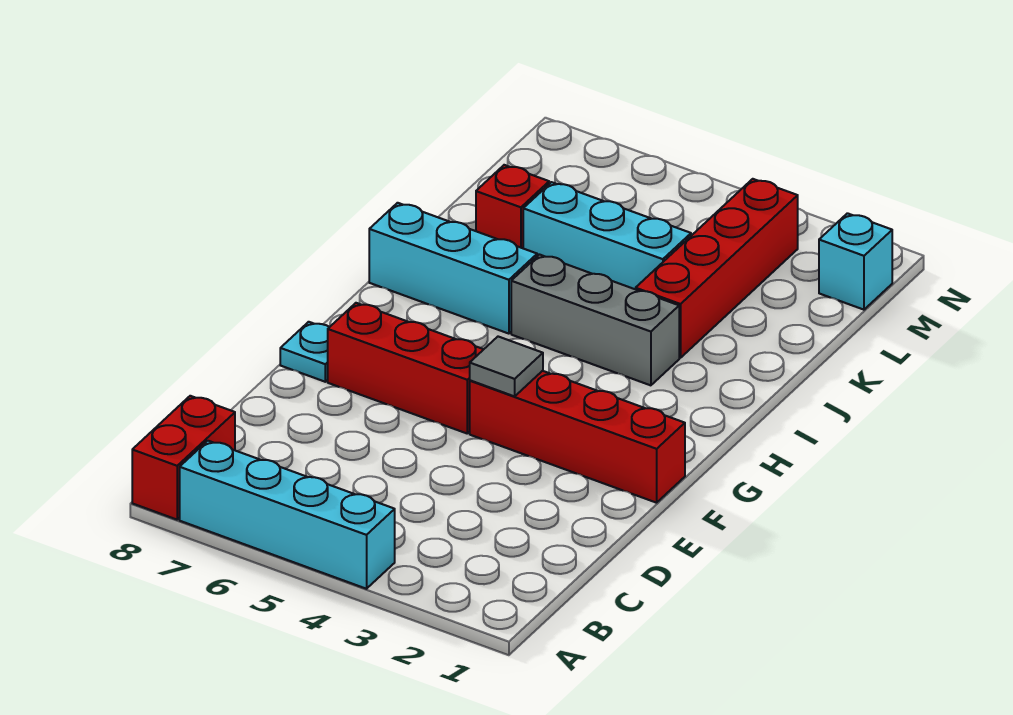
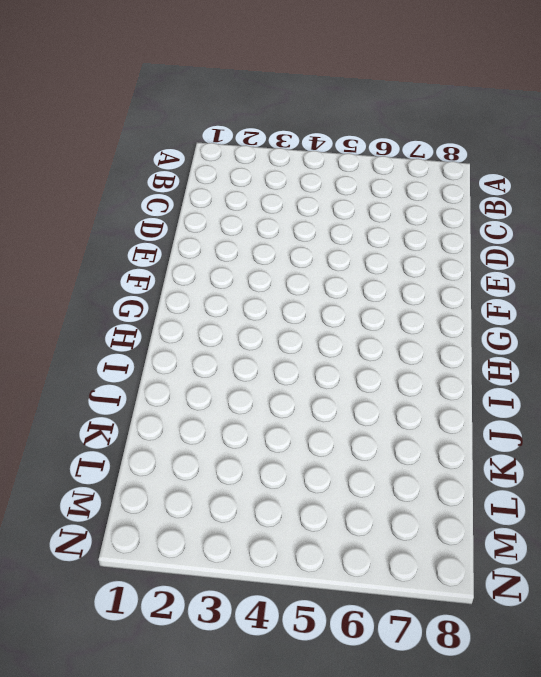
none -> cyan brick A4:A7 level 1
none -> red brick A8:B8 level 1
none -> red brick F1:F4 level 1

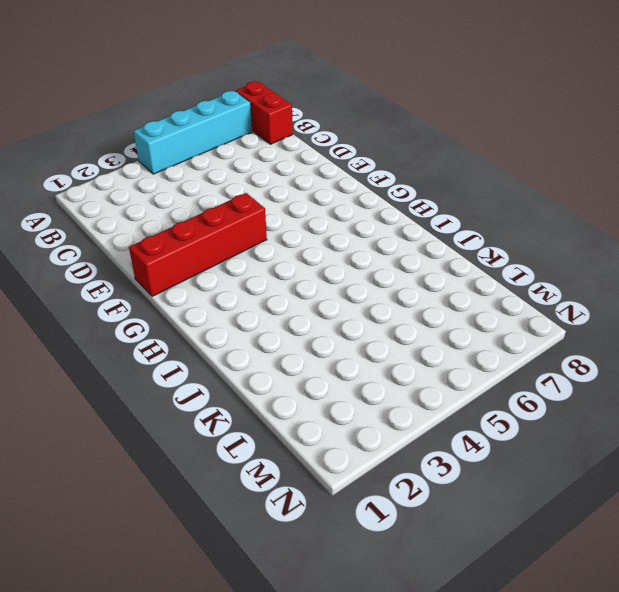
none -> red brick F5:F7 level 1
none -> cyan plate F8 level 1
none -> grey brick I3:I5 level 1

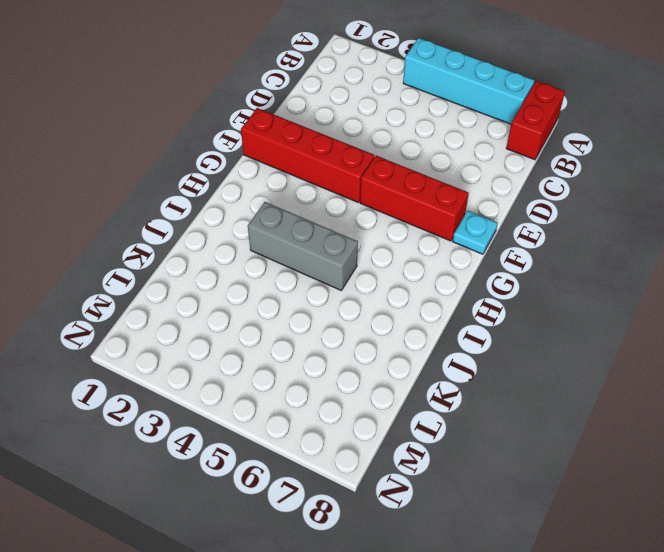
none -> cyan brick I6:I8 level 1
none -> red brick J3:M3 level 1
none -> cyan brick K4:K6 level 1

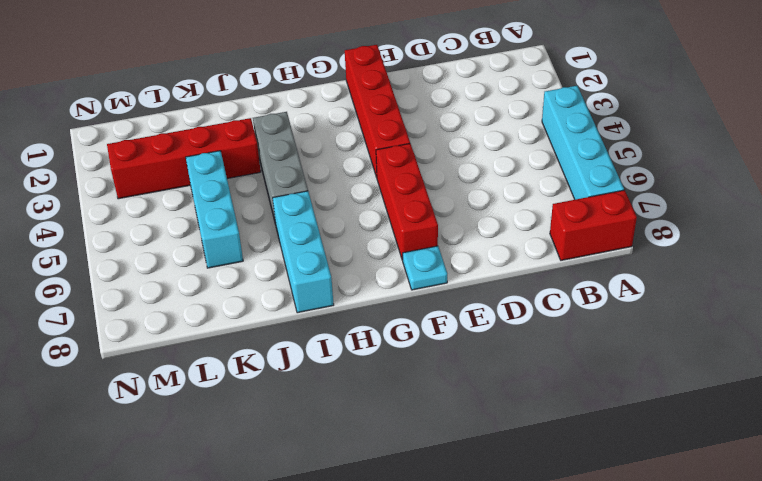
none -> red brick K7 level 1
none -> cyan brick M1 level 1
none -> grey tile F4 level 2

